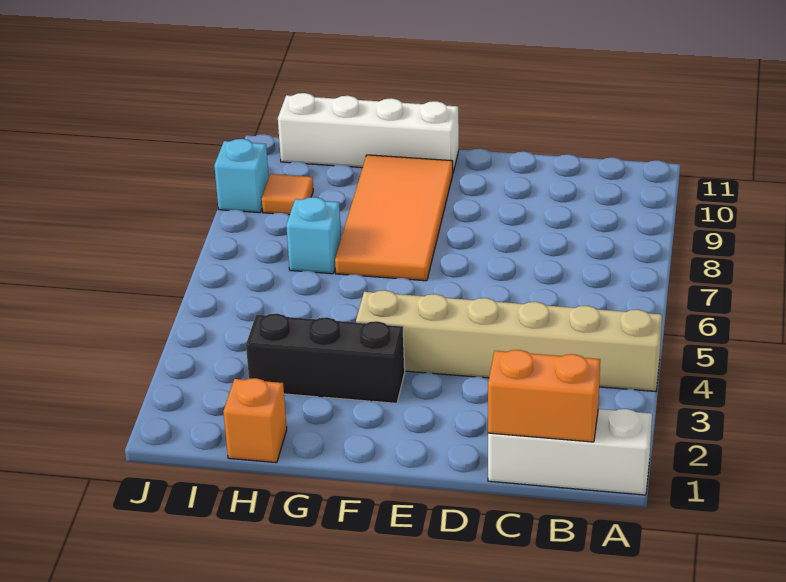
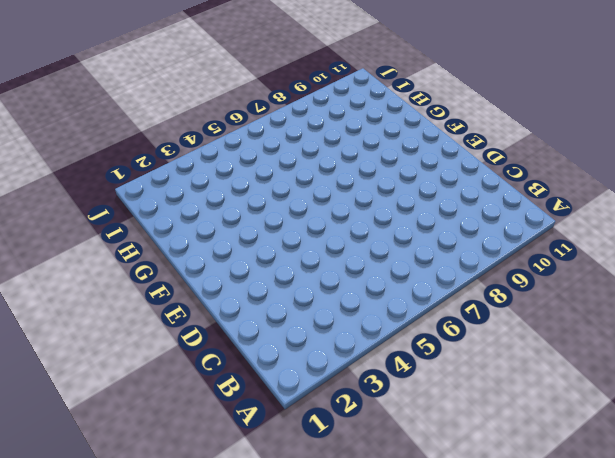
none -> white brick A1:C1 level 1
none -> tan brick A4:F4 level 1

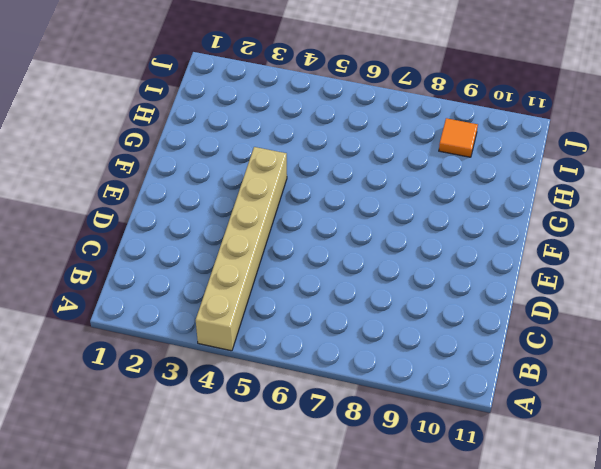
none -> white brick A1:C1 level 1
none -> black brick F3:H3 level 1

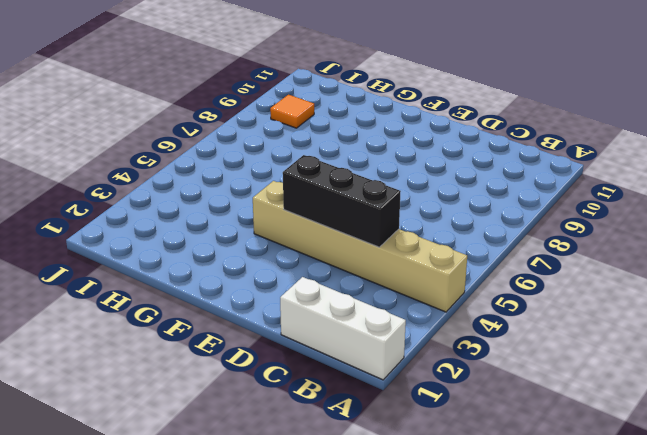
black brick C4:E4 level 2 -> black brick F3:H3 level 1
none -> orange tile F7:G10 level 1
none -> white brick F11:I11 level 1

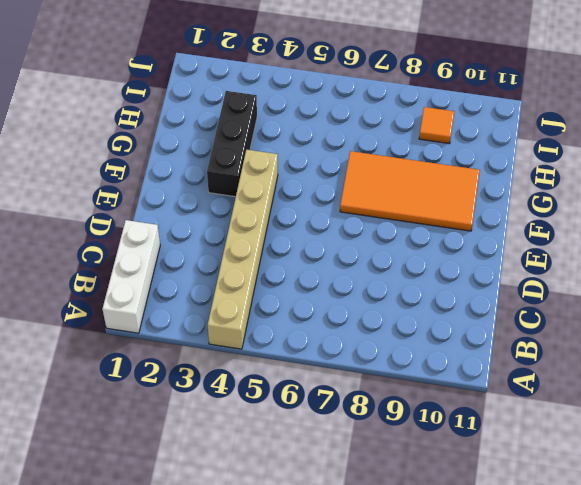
none -> white brick F11:I11 level 1
none -> orange brick H1 level 1

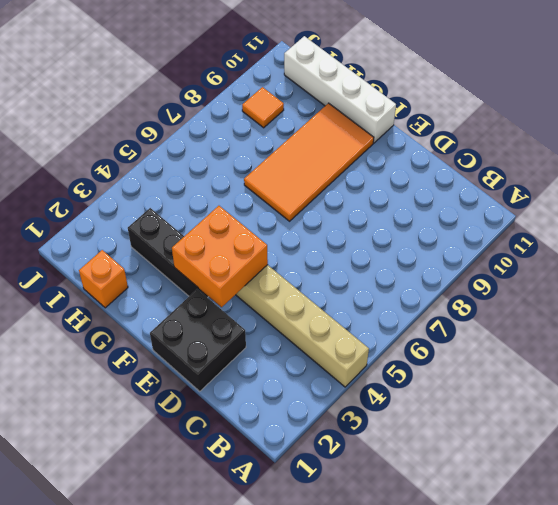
black brick D1:E2 level 1 -> none
orange brick E3:F4 level 2 -> none
none -> white brick A1:C1 level 1
none -> cyan brick H7 level 1

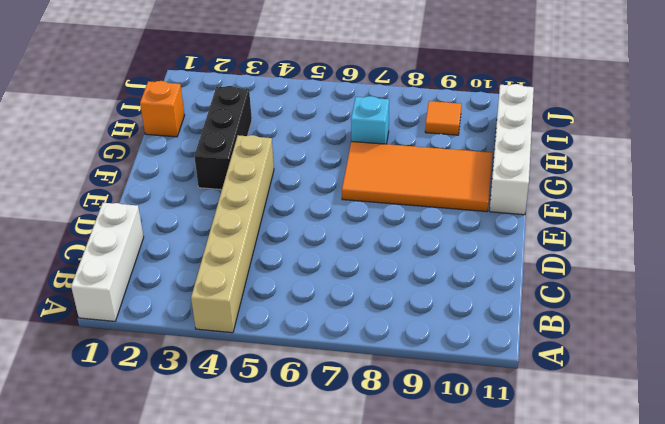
none -> cyan brick J9 level 1
none -> orange brick B1:C1 level 2

